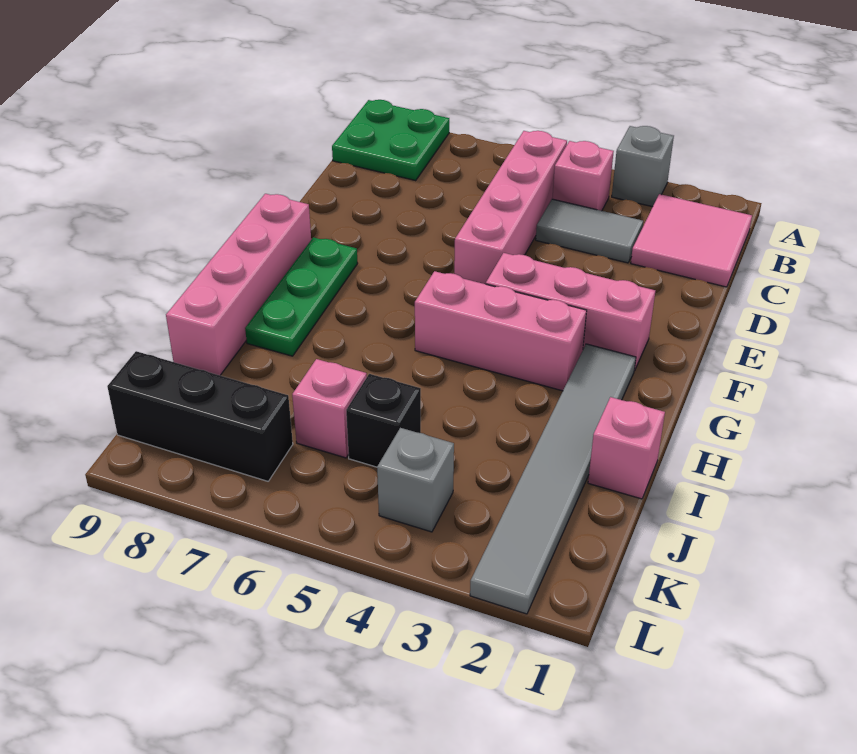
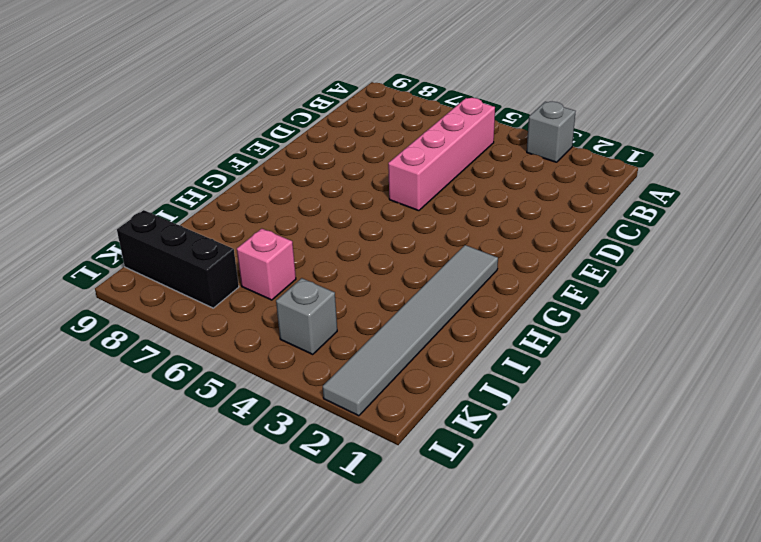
none -> green plate A8:B9 level 1
none -> pink tile B1:C2 level 1
none -> pink brick B4 level 1

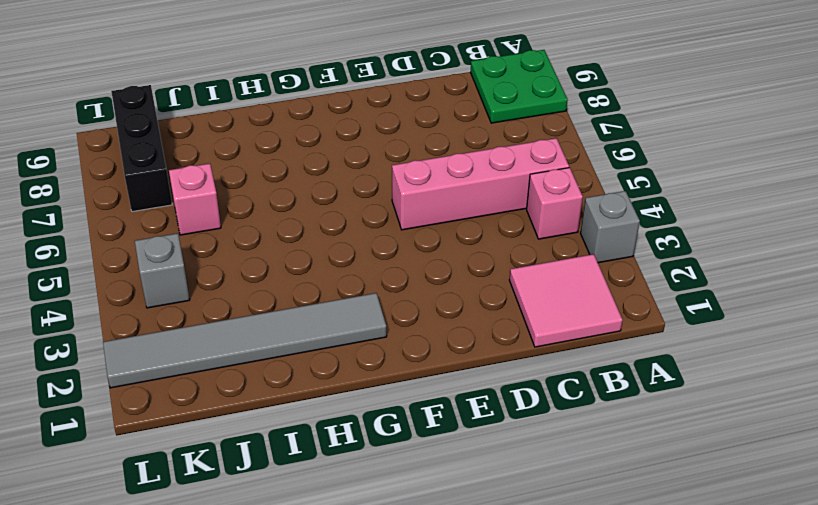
none -> grey tile C3:C4 level 1
none -> pink brick F2:F4 level 1
none -> green plate F8:H8 level 1

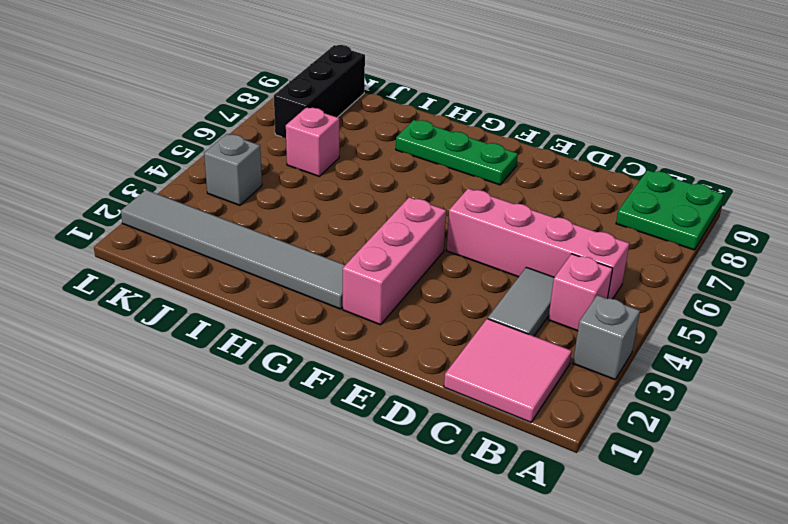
none -> pink brick F9:I9 level 1
none -> pink brick G3:G5 level 1
none -> pink brick I1 level 1

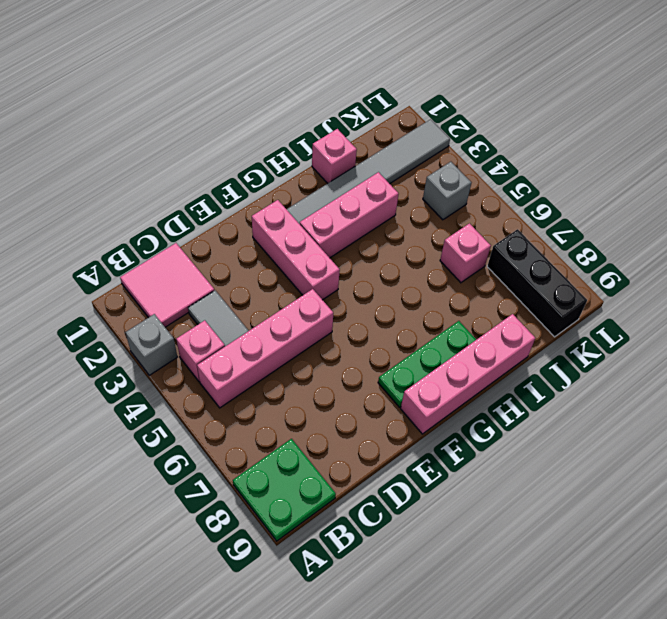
pink brick G3:I3 level 1 -> pink brick G3:G5 level 1
none -> black brick J5 level 1

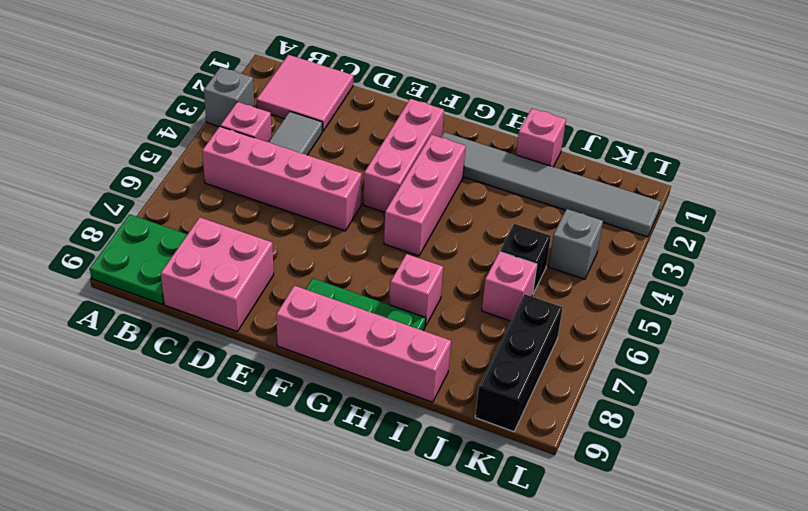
pink brick C8:D9 level 1 -> none
pink brick H7 level 1 -> none

